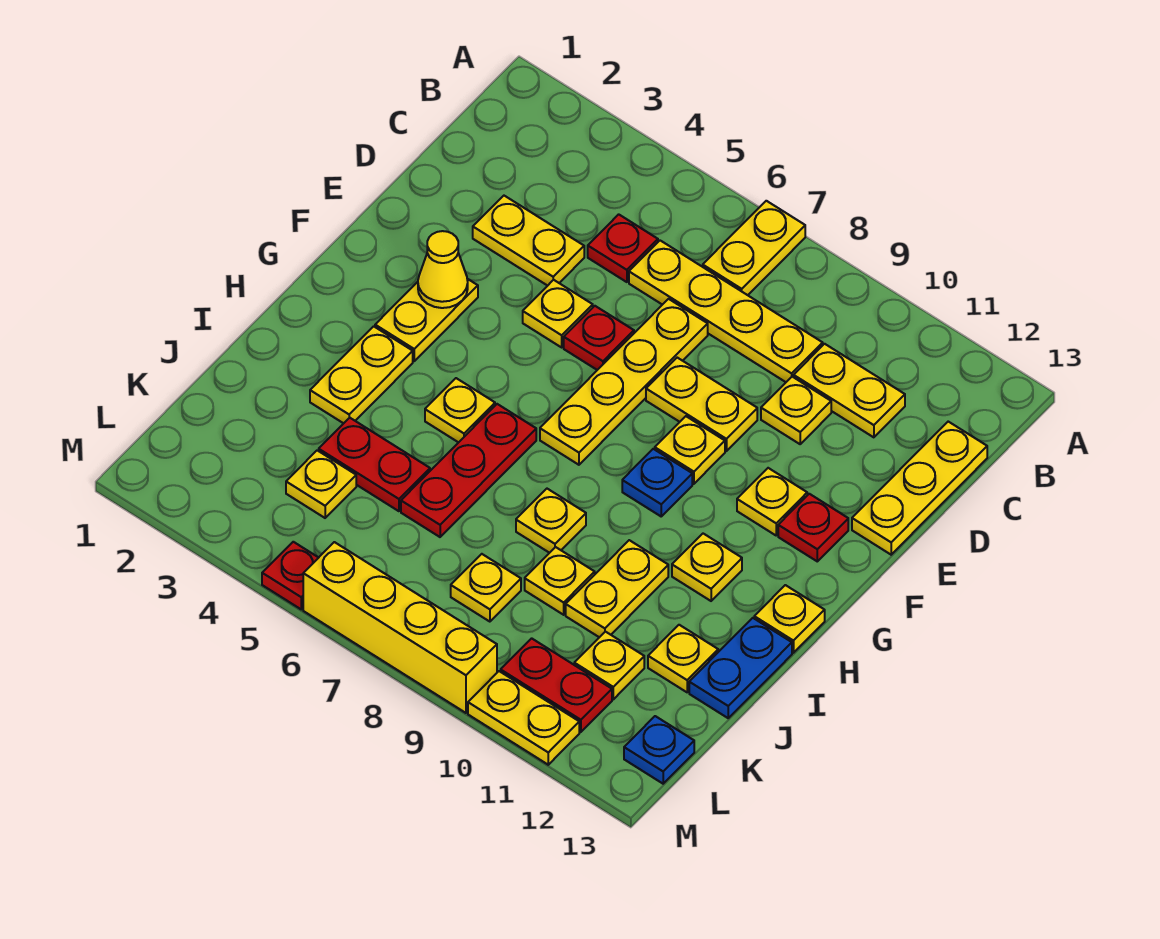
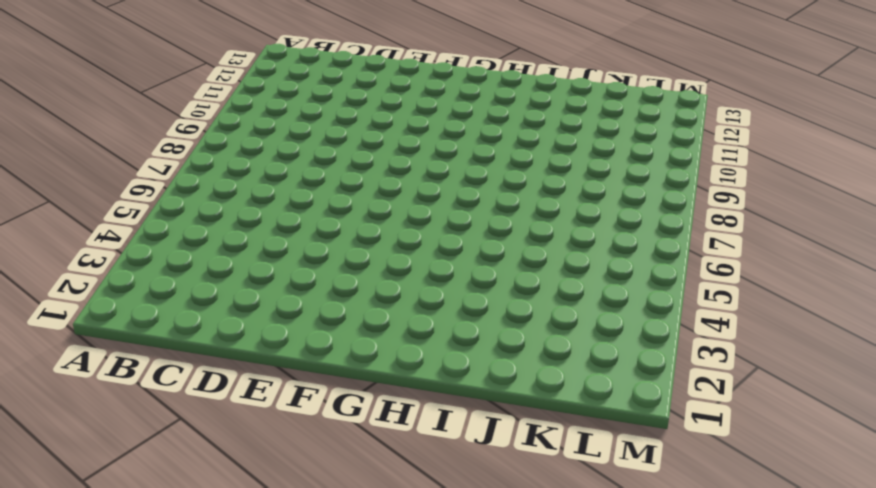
none -> yellow plate A7:B7 level 1
none -> red plate C5 level 1
none -> yellow plate C6:C9 level 1
none -> yellow plate C10:C11 level 1

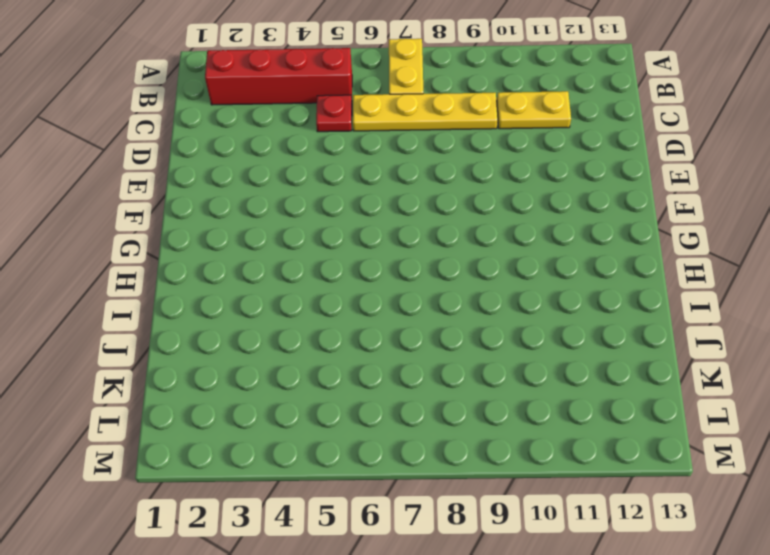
red brick B2:B5 level 1 -> none
none -> yellow plate C13:E13 level 1
none -> yellow plate D3:D4 level 1
none -> yellow plate D7:G7 level 1
none -> yellow plate D10 level 1

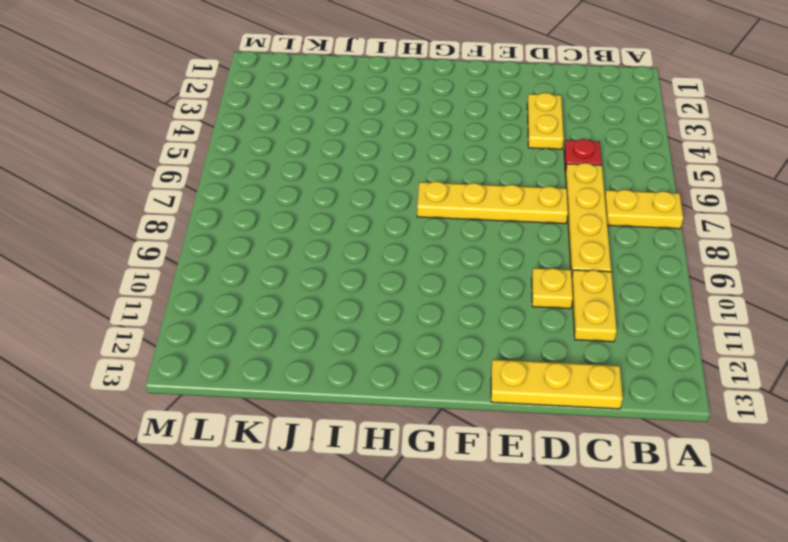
none -> yellow plate E5 level 1
none -> red plate E6 level 1
none -> yellow plate E8:E9 level 1
none -> yellow plate F3:G3 level 1

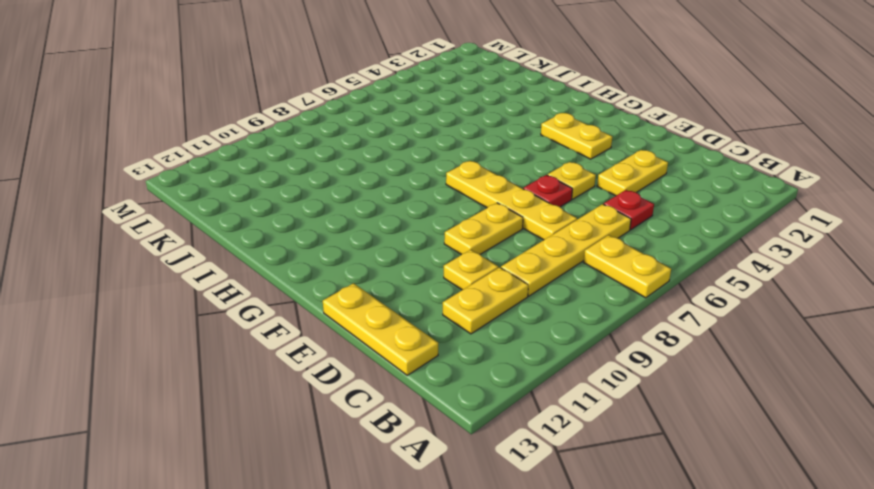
none -> yellow plate F9 level 1
none -> yellow plate F11 level 1
none -> red plate F12 level 1
none -> blue plate G9 level 1

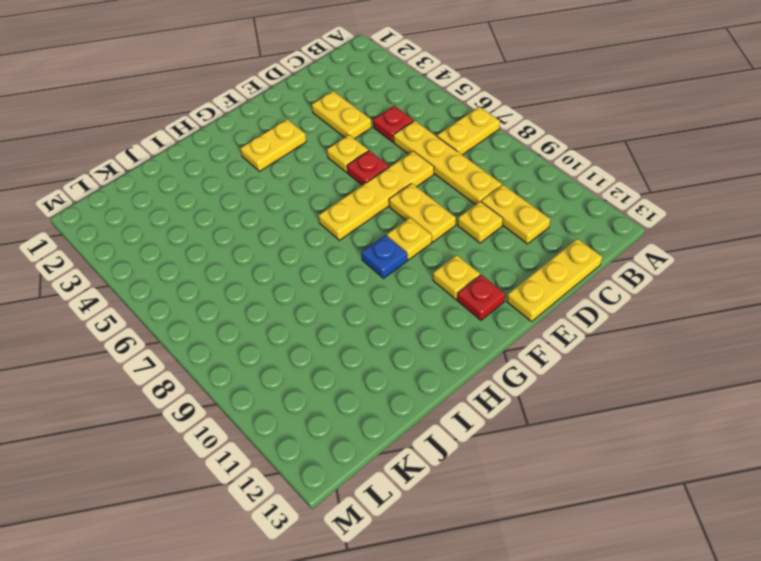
none -> yellow plate H3:I3 level 1
none -> yellow plate H5 level 1
none -> red plate H6:J6 level 1
none -> yellow plate H11 level 1

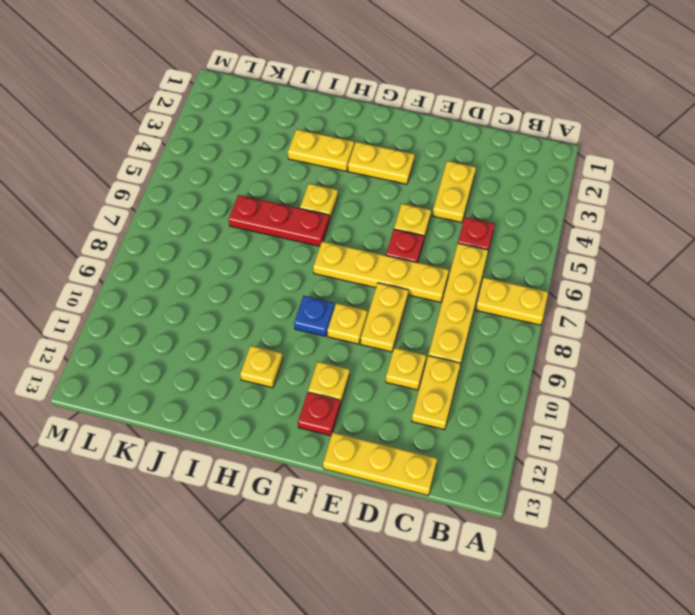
none -> yellow plate H13 level 1
none -> yellow plate I8 level 1
none -> yellow plate I10:J10 level 1
none -> blue plate I13:J13 level 1

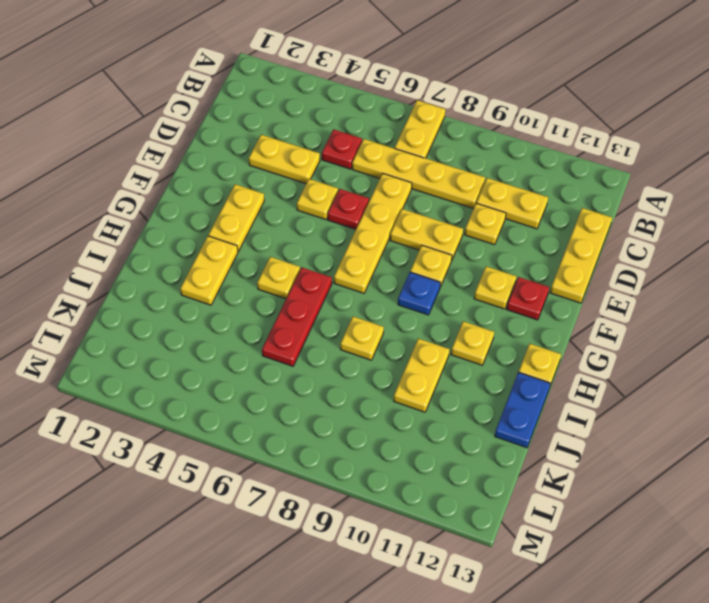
none -> red plate J4:J5 level 1
none -> yellow plate J9 level 1
none -> yellow plate J12 level 1
none -> yellow plate K4 level 1

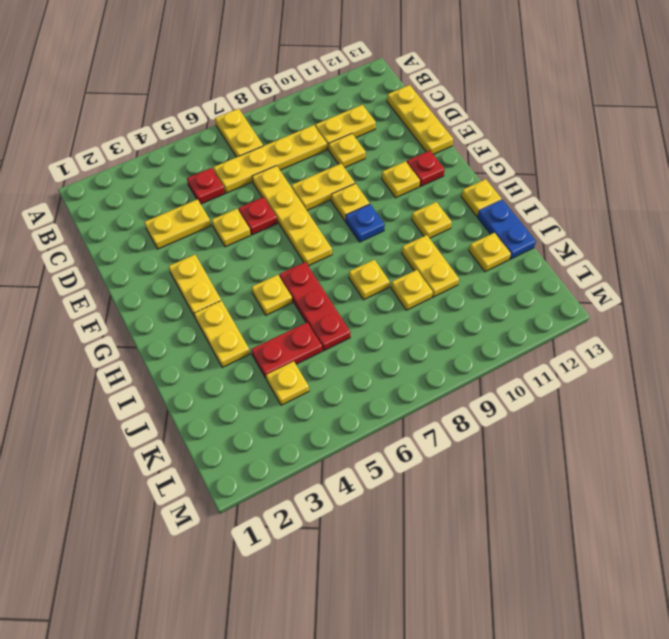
none -> yellow plate K8 level 1
none -> yellow plate K11 level 1
none -> red plate L10:L11 level 1
none -> blue plate L13 level 1

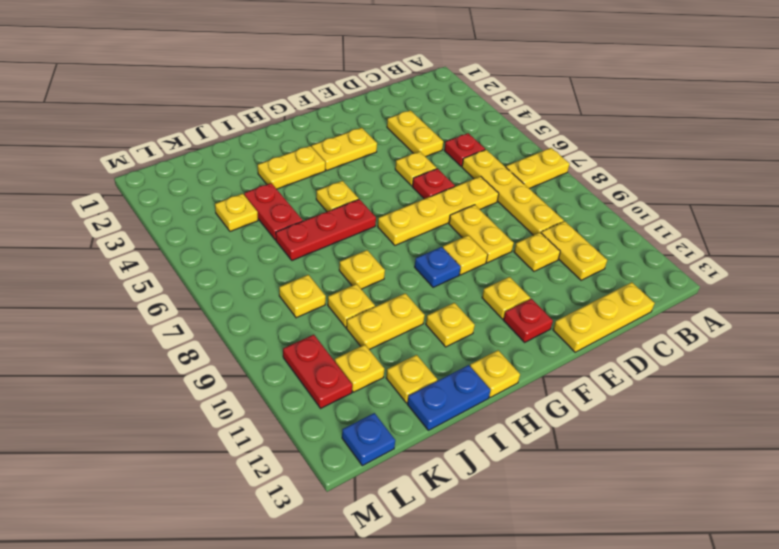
none -> red plate M5 level 1
none -> yellow brick M6:M9 level 1
none -> yellow plate M10:M11 level 1
none -> yellow cone F3 level 2

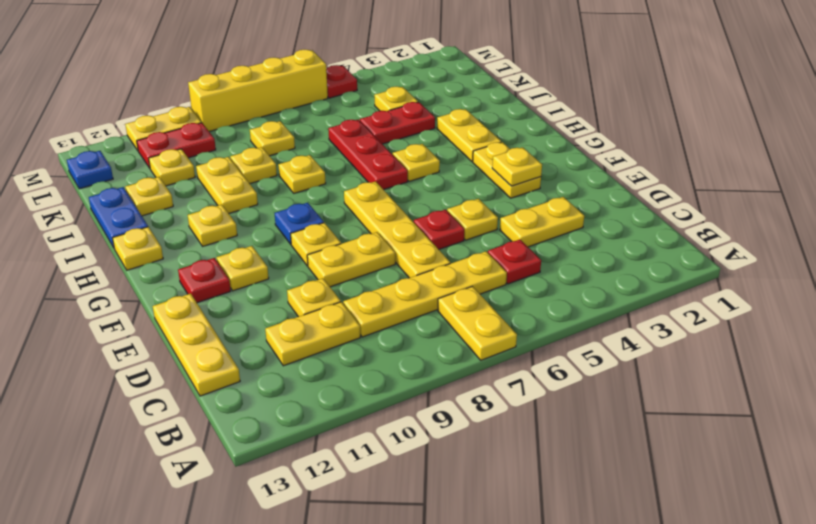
yellow plate F3 level 2 -> yellow cone F3 level 2

